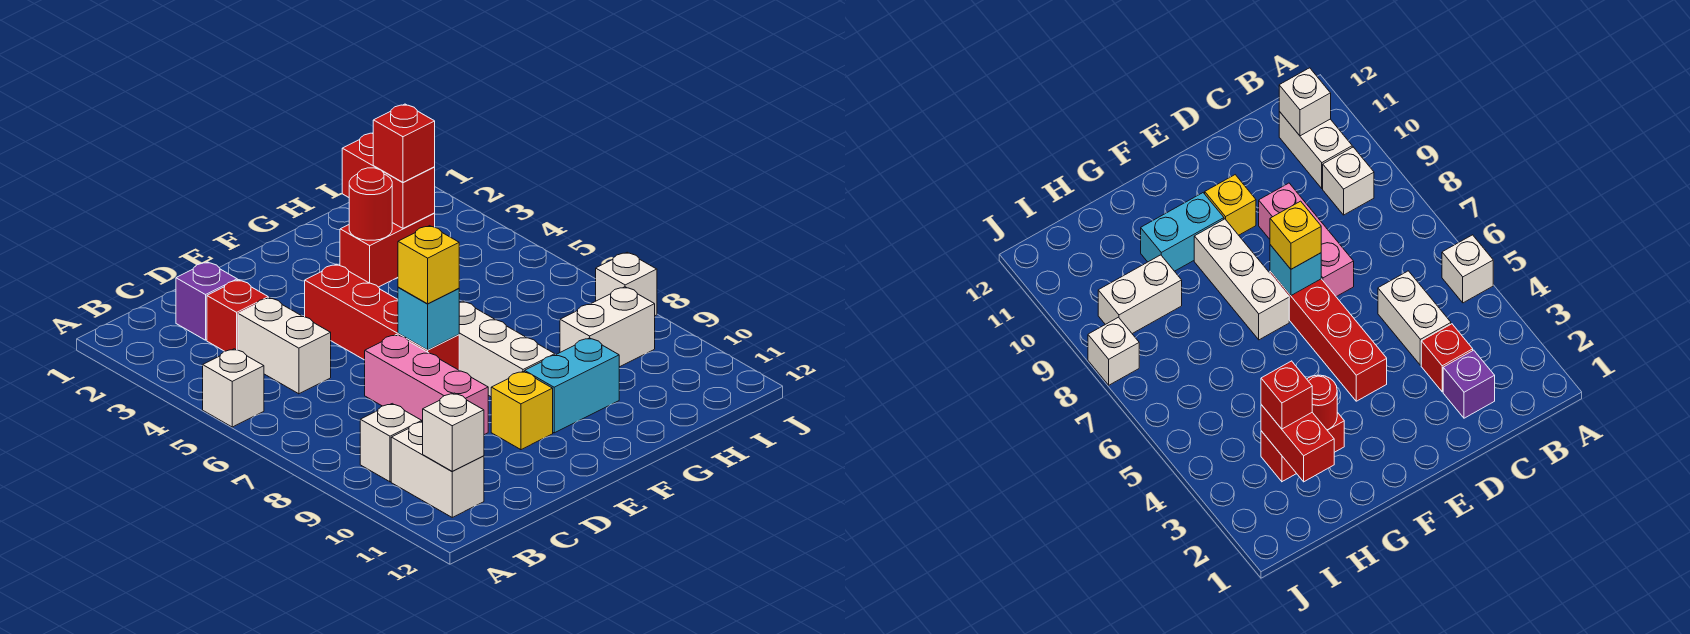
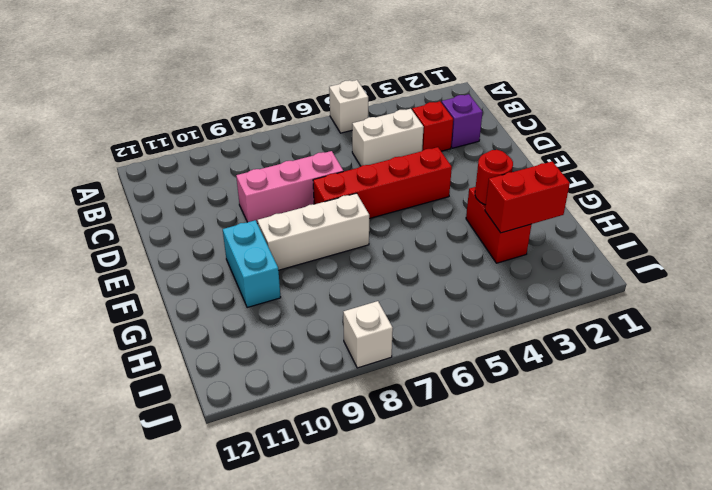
none -> white brick B9 level 1
none -> white brick B10:B11 level 1
none -> yellow brick E10 level 1

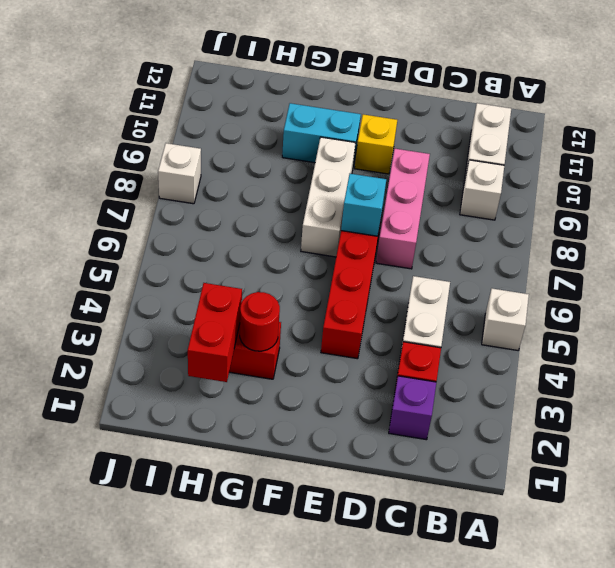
none -> white brick H9:I9 level 1
none -> white brick B11 level 2
none -> yellow brick E7 level 3

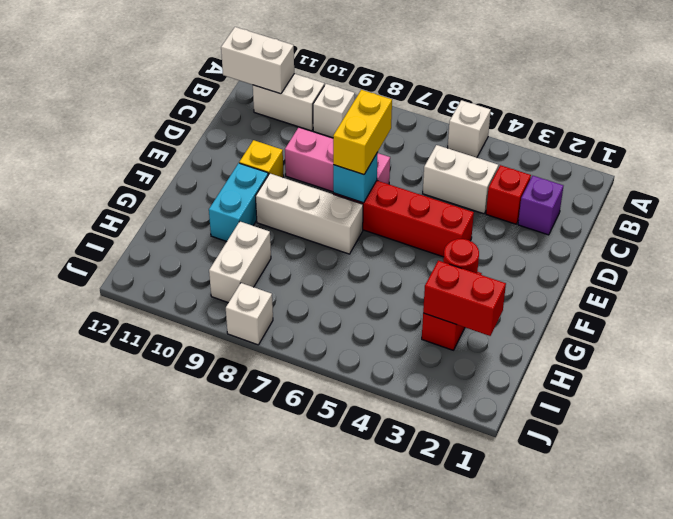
white brick B11:B12 level 2 -> white brick B11 level 2
yellow brick D7:E7 level 3 -> yellow brick E7 level 3
none -> red brick H3 level 3

